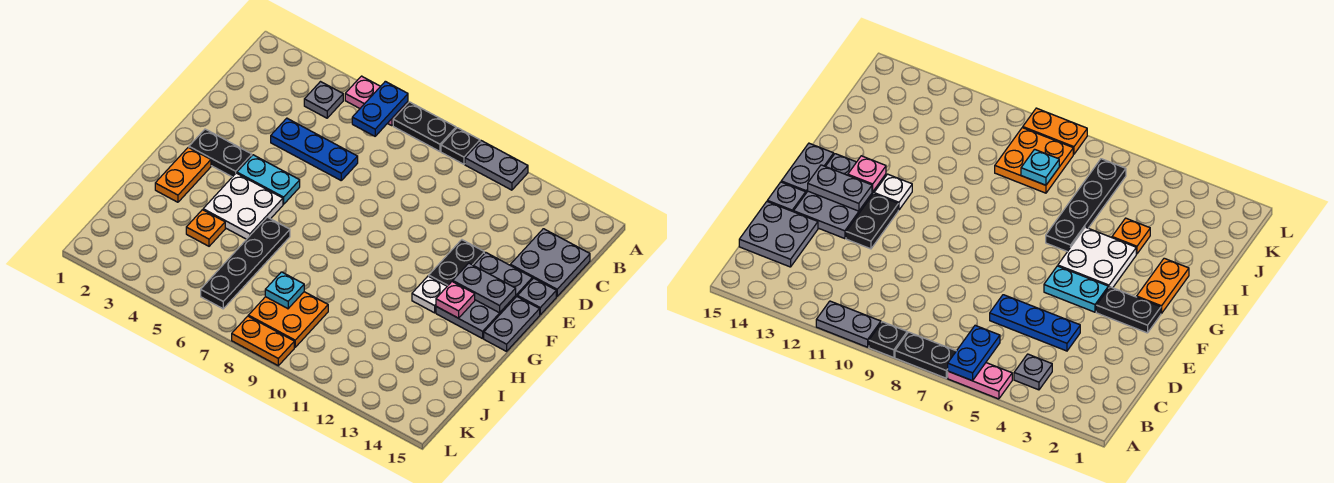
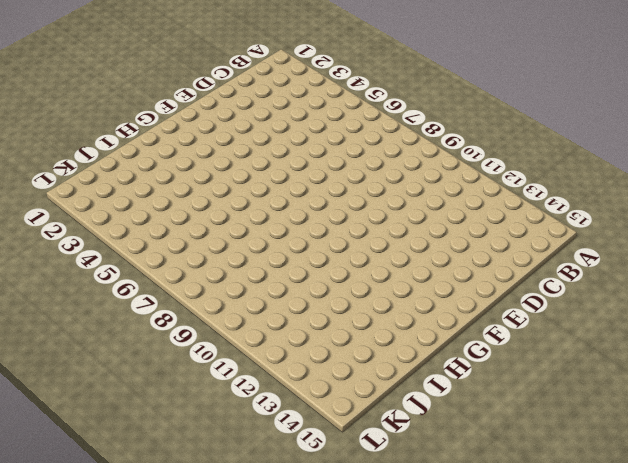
none -> pink plate A5:A6 level 1
none -> black plate A7:A8 level 1
none -> black plate A9 level 1

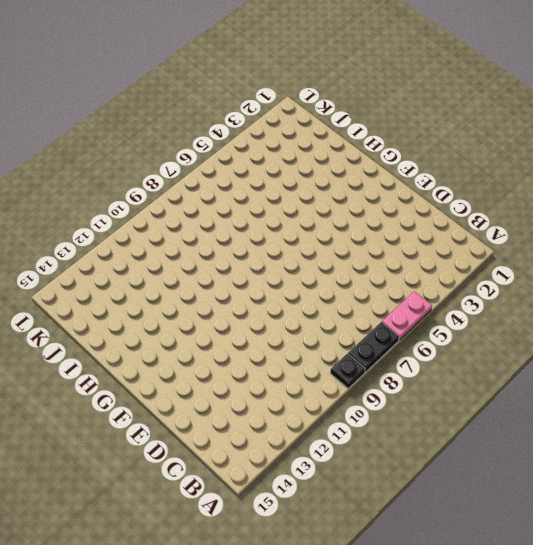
none -> grey plate A10:A11 level 1
none -> grey plate B4 level 1
none -> grey plate C14:D15 level 1

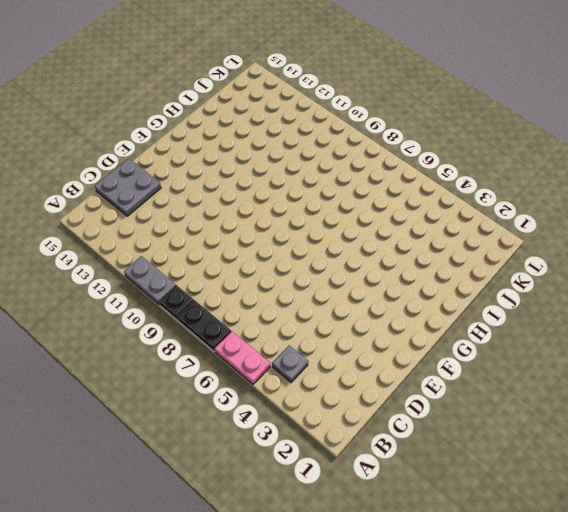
none -> blue plate D4:D6 level 1
none -> black plate E12:F12 level 1
none -> grey plate E13:G14 level 1

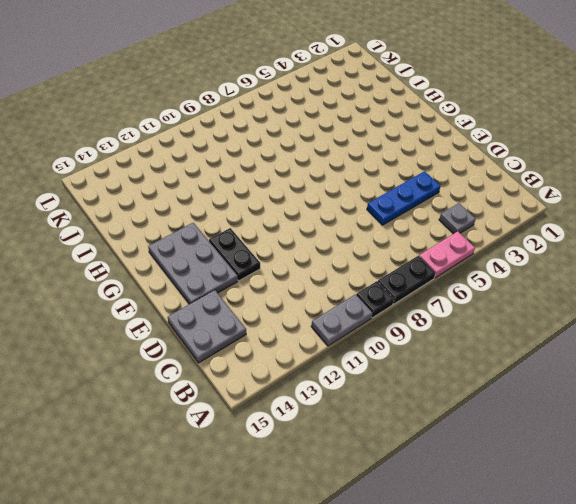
none -> grey plate E15 level 1
none -> black plate F2:F3 level 1
none -> cyan plate F4:F5 level 1

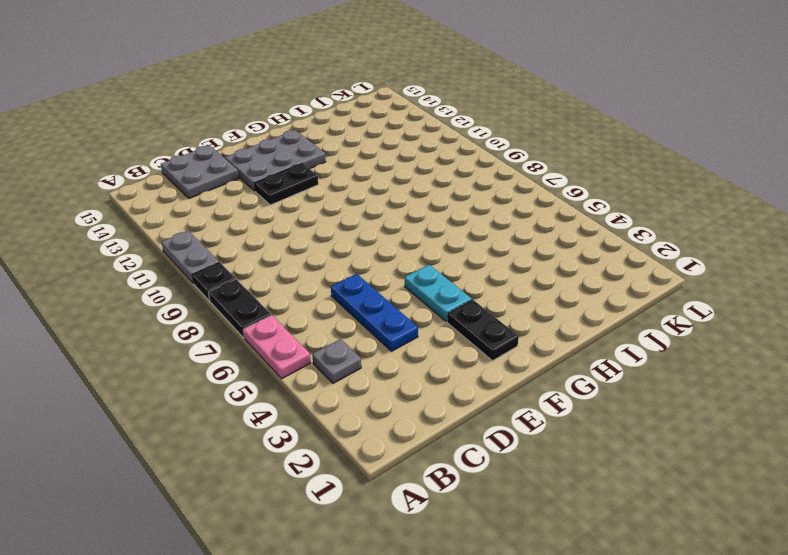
none -> grey plate E15 level 1
none -> grey plate F15:G15 level 1
none -> orange plate G2:H2 level 1

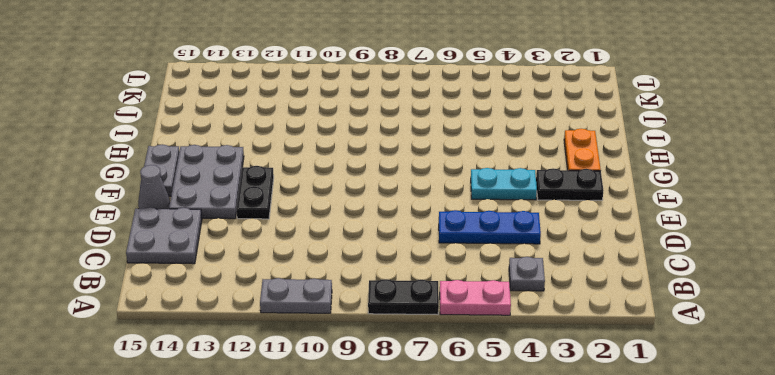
grey cone E15 level 1 -> grey plate E15 level 1
none -> black plate A9 level 1
none -> white plate G4:H5 level 1
none -> white plate G12 level 1

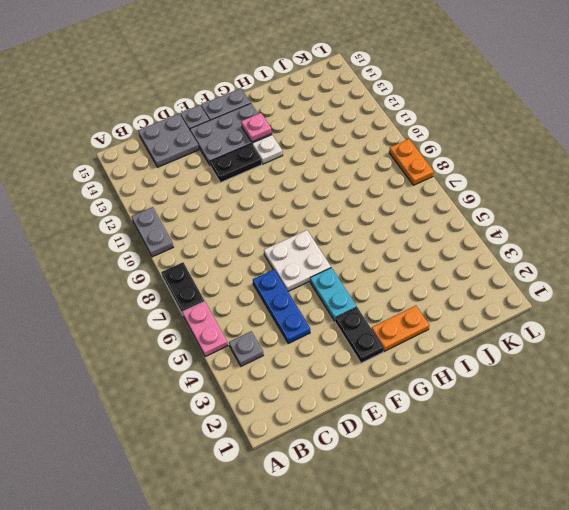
white plate E6:F7 level 1 -> white plate G4:H5 level 1
none -> black plate A9 level 1
none -> black plate H6:K6 level 1
none -> orange plate I4 level 1

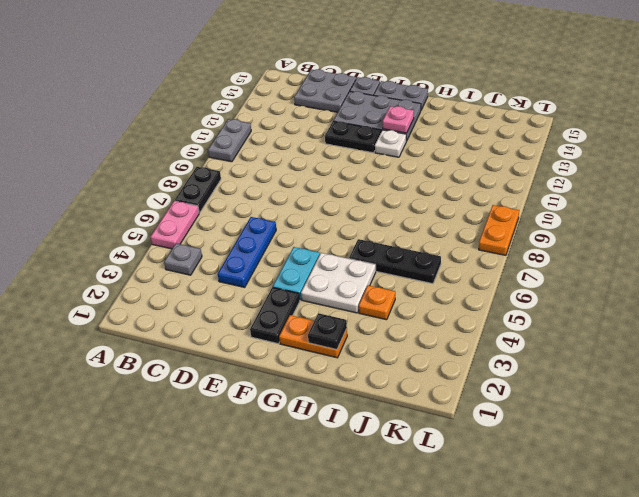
black plate H2 level 2 -> black plate A9 level 1
black plate H6:J6 level 1 -> black plate H6:K6 level 1
none -> orange plate J8:K9 level 1
none -> blue plate A6:B6 level 2
none -> grey plate F13:F14 level 2

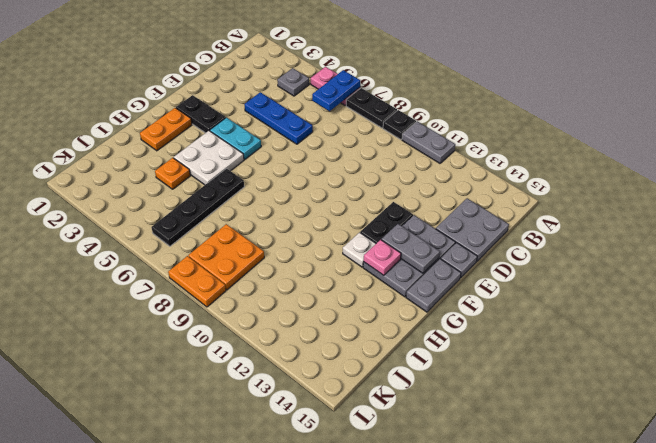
none -> cyan plate J8 level 2

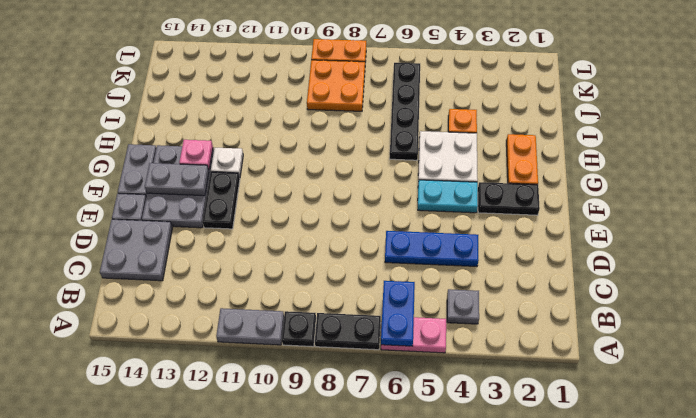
none -> cyan plate J8 level 2

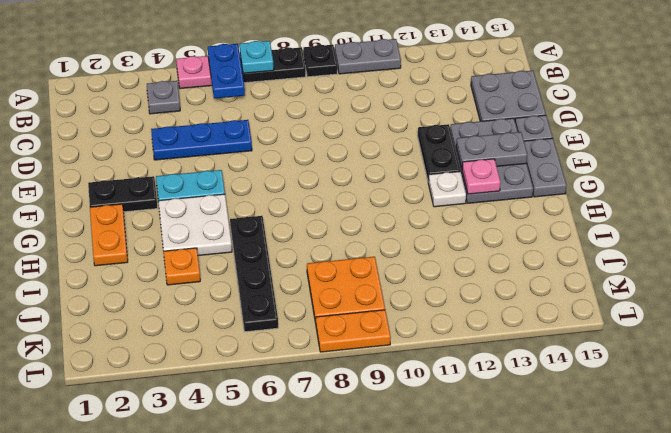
cyan plate A7 level 2 -> cyan plate J8 level 2

